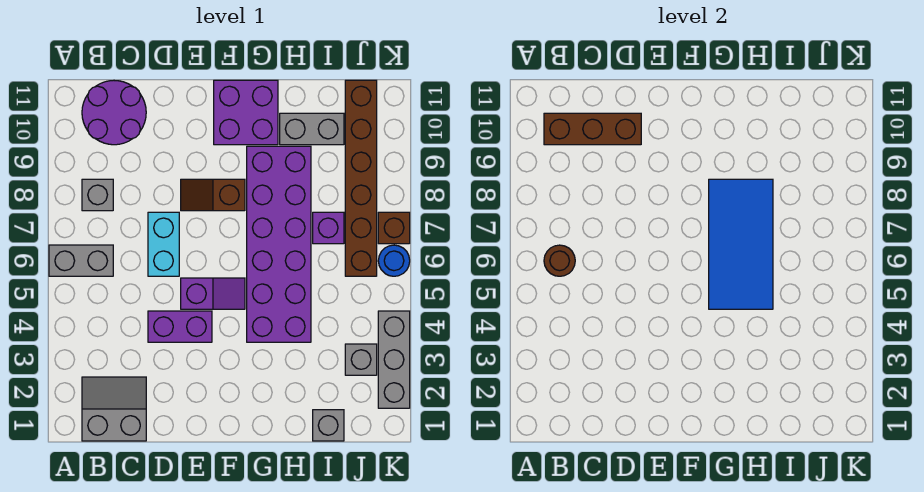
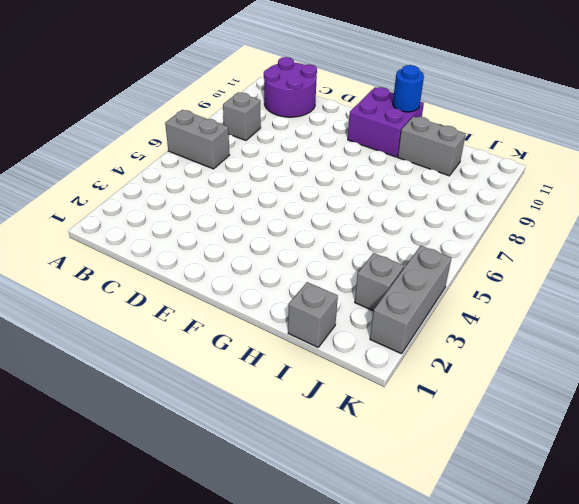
blue round brick G11 level 2 -> blue round brick K6 level 1
none -> grey slope B1:C2 level 1 top 1
none -> purple brick D4:E4 level 1
none -> cyan brick D6:D7 level 1

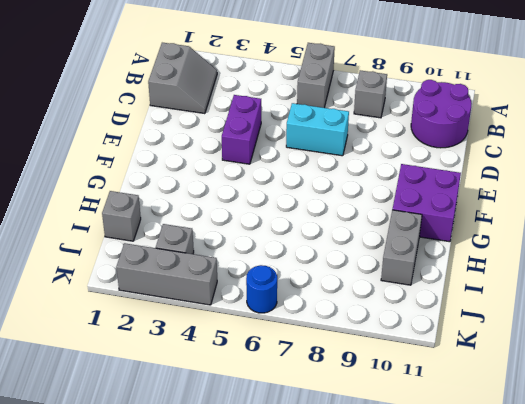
none -> purple slope E5:F5 level 1 top E
none -> brown slope E8:F8 level 1 top F
none -> purple brick G4:H9 level 1

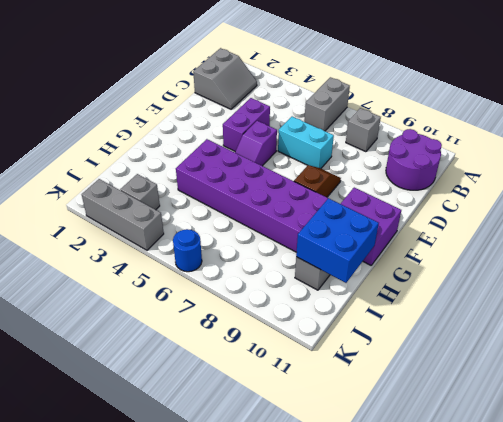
blue brick H10:I11 level 2 -> none
none -> grey brick I1 level 1
none -> purple brick I7 level 1
none -> brown brick J6:J11 level 1

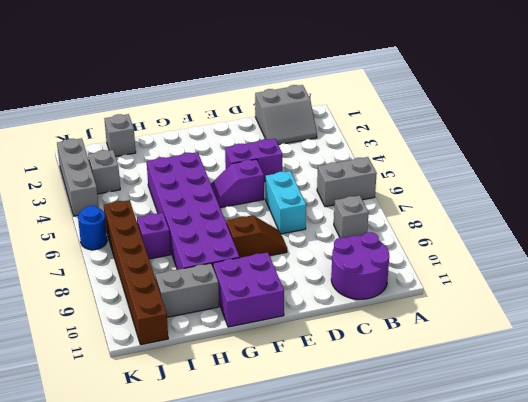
none -> brown brick K7 level 1
none -> brown round brick B6 level 2
none -> brown brick B10:D10 level 2

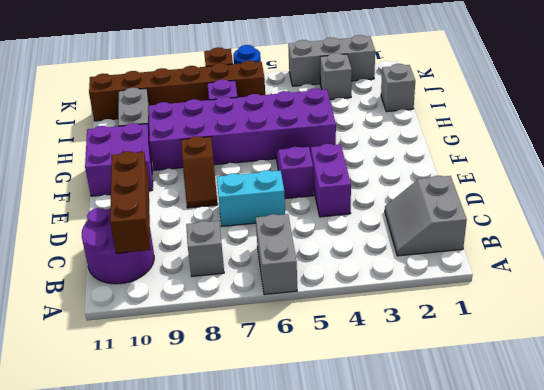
none -> brown round brick B6 level 2
none -> blue tile G5:H8 level 2

